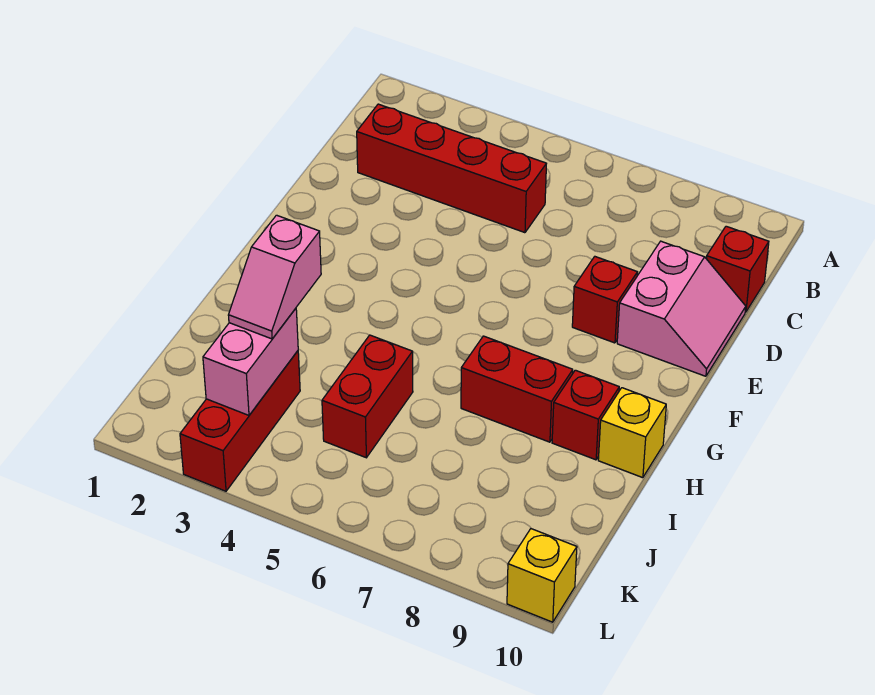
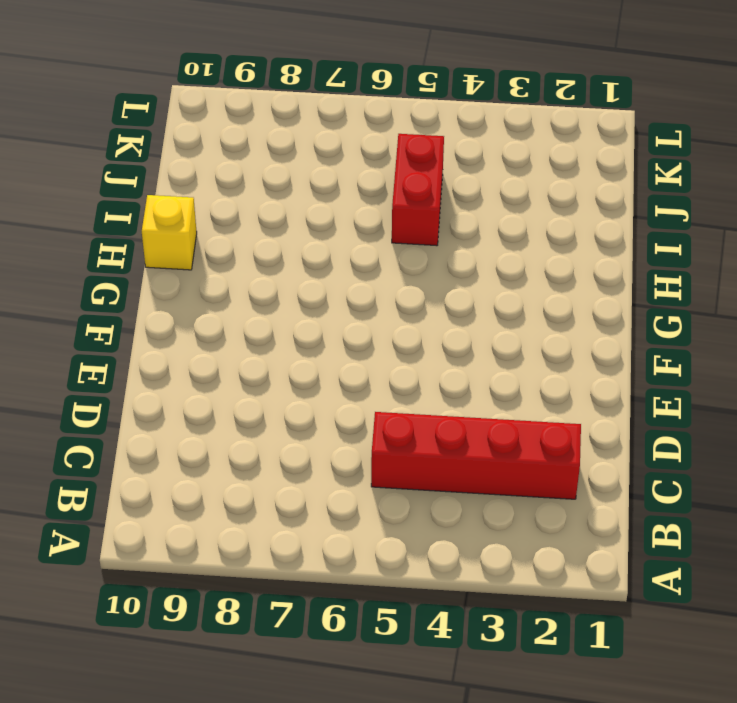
none -> red brick C10 level 1
none -> pink slope D9:E10 level 1 top 9
none -> red brick E8 level 1

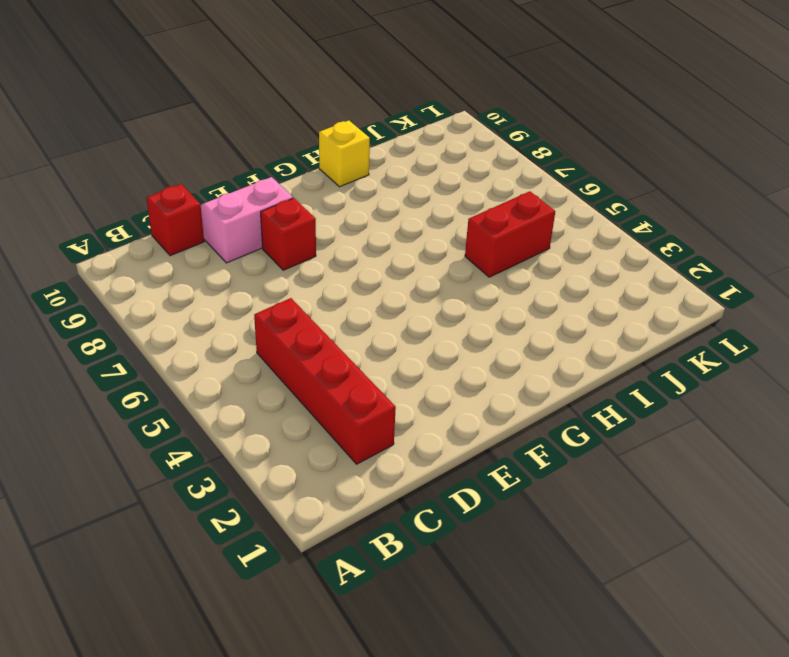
none -> red brick H7:H8 level 1
none -> red brick H9 level 1
none -> red brick J3:L3 level 1

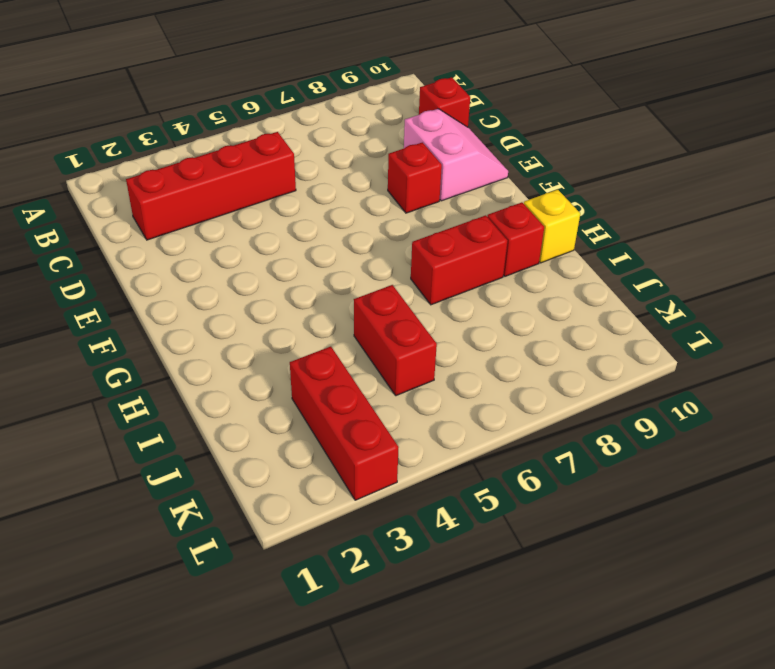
none -> yellow brick L10 level 1
none -> pink brick J3:K3 level 2
none -> pink slope I3:J3 level 3 top I

